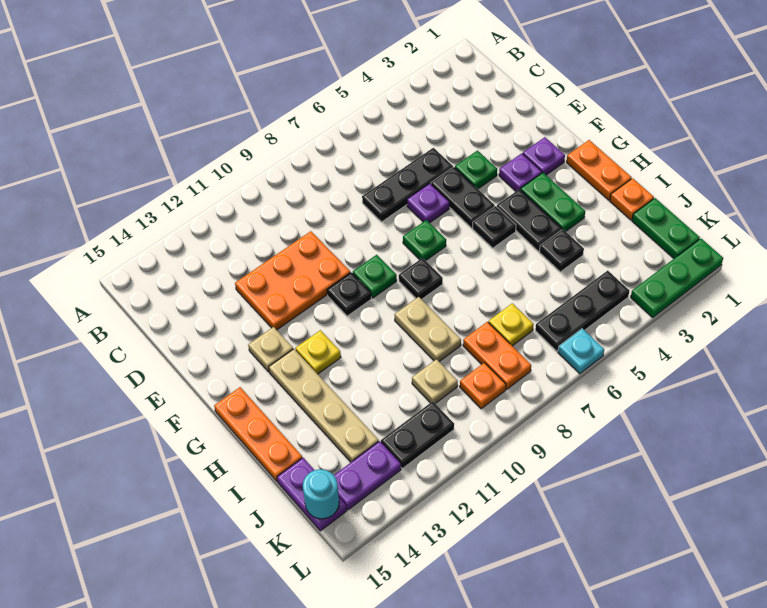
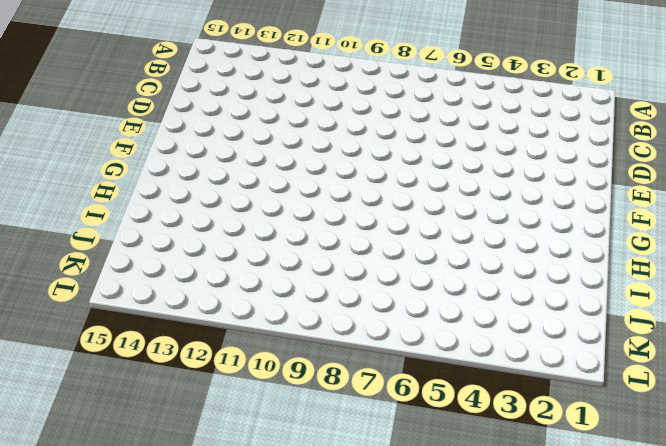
none -> black plate D5:D7 level 1
none -> orange plate D10:E12 level 1
none -> green plate E4 level 1
none -> black plate E5:F5 level 1

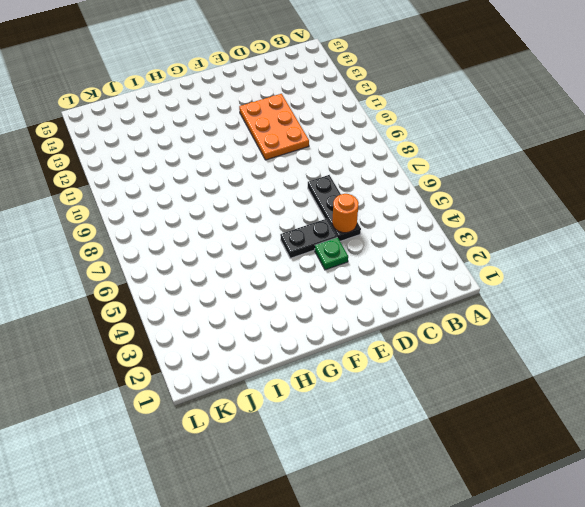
orange round brick D5 level 2 -> none
none -> purple plate E6 level 1
none -> purple plate F2 level 1
none -> purple plate F3 level 1
none -> green plate F7 level 1

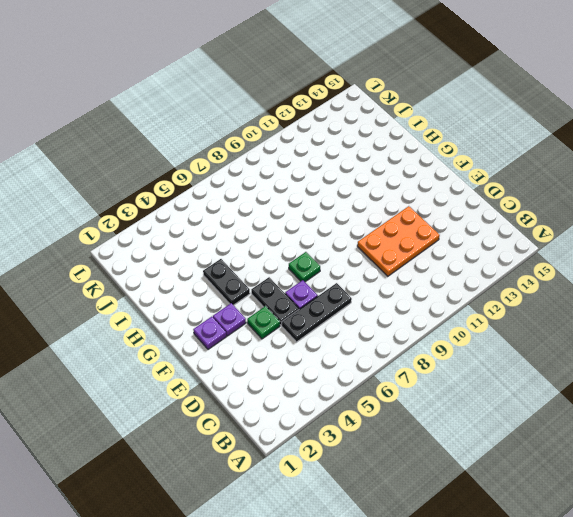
none -> green plate F9 level 1
none -> black plate F10 level 1
none -> tan plate F13 level 1
none -> orange plate G1:H1 level 1

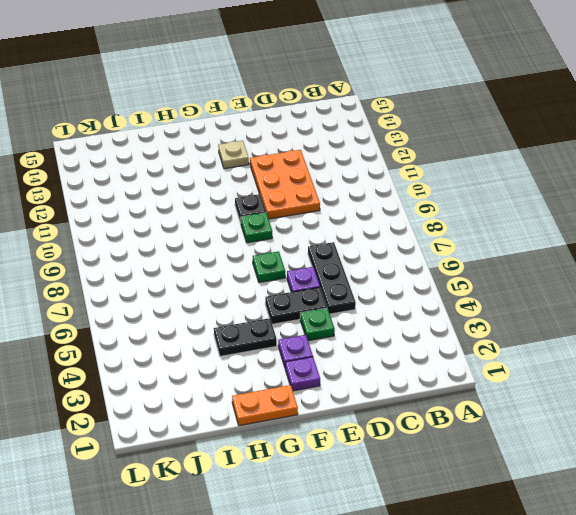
none -> green plate G3:H3 level 1
none -> black plate G5 level 1
none -> black plate G8 level 1
none -> yellow plate G12 level 1

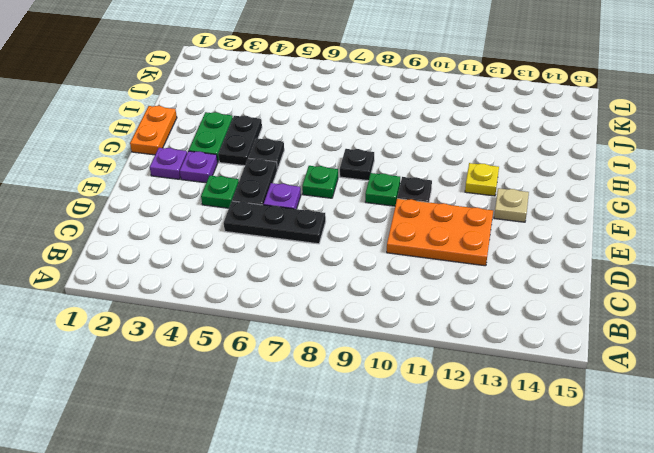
none -> tan plate G13:J13 level 1
none -> orange plate G15:I15 level 1
none -> tan plate H9:I9 level 1
none -> orange plate I1 level 1

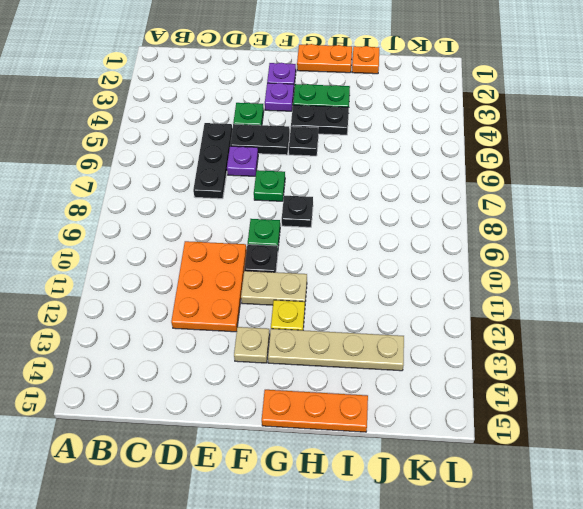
tan plate F11:G11 level 1 -> tan plate H9:I9 level 1
none -> black plate I4 level 1
none -> green plate J1:K1 level 1
none -> yellow plate J7 level 1
none -> orange plate J8:K8 level 1

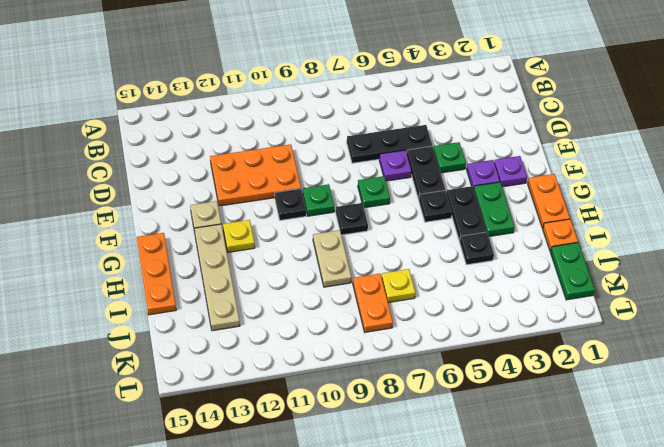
none -> tan plate J10 level 1
none -> purple plate J15:K15 level 1
none -> black plate K4:K6 level 1
none -> orange plate K9 level 1

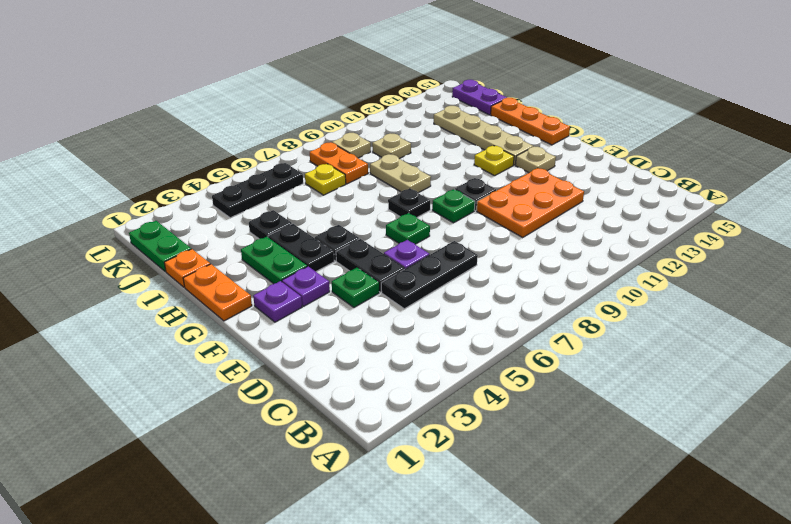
tan plate K9 level 1 -> orange plate K9 level 1
none -> black plate K11:K12 level 1
none -> purple plate K13:K14 level 1
none -> green plate L1:L3 level 1
none -> cyan plate L6 level 1

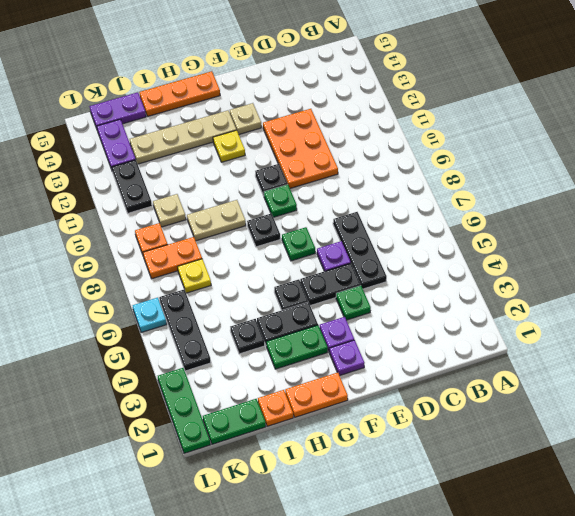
none -> cyan round brick K15 level 2

